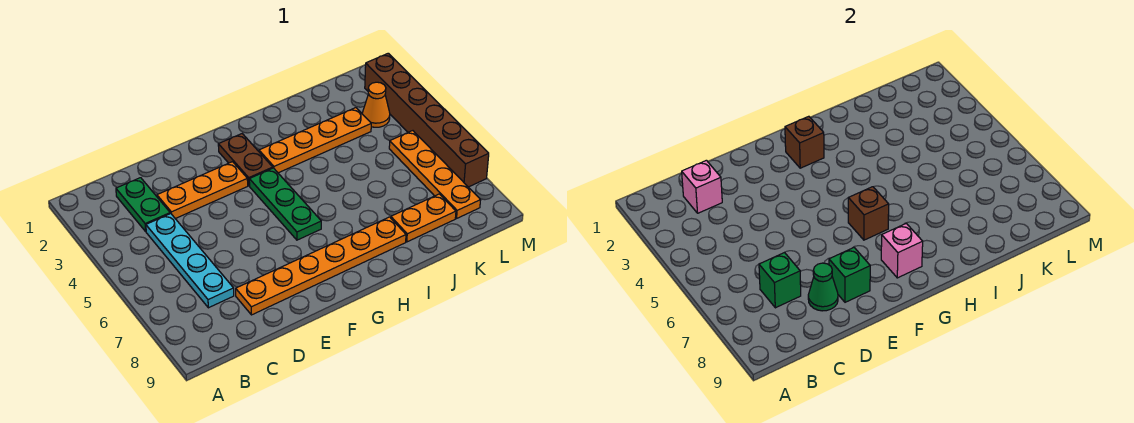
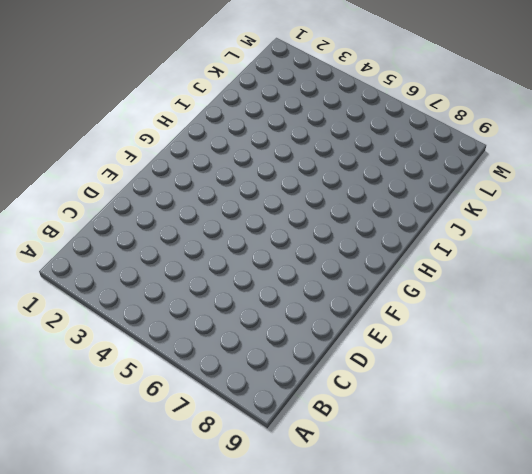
none -> green plate C2:C3 level 1
none -> cyan plate C4:C7 level 1
none -> orange plate D3:F3 level 1

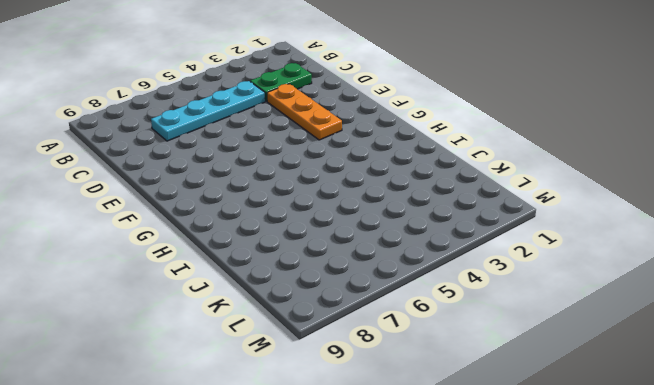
none -> orange plate D8:I8 level 1
none -> brown plate G2:G3 level 1
none -> green plate G4:G6 level 1

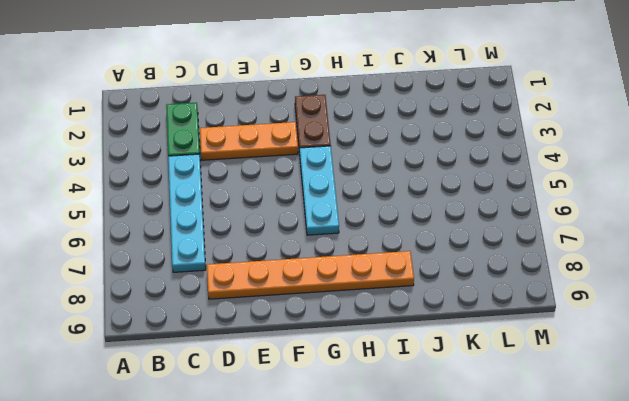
cyan plate G4:G6 level 1 -> green plate G4:G6 level 1
none -> orange plate H3:K3 level 1
none -> orange plate J8:K8 level 1
none -> orange cone L3 level 1

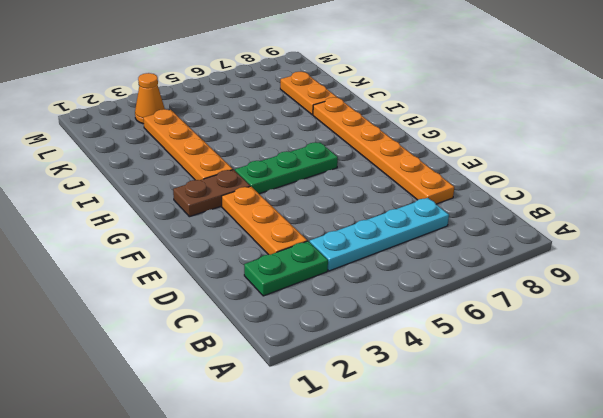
none -> orange plate L5:L8 level 1
none -> brown brick M2:M7 level 1
none -> pink brick C2 level 2

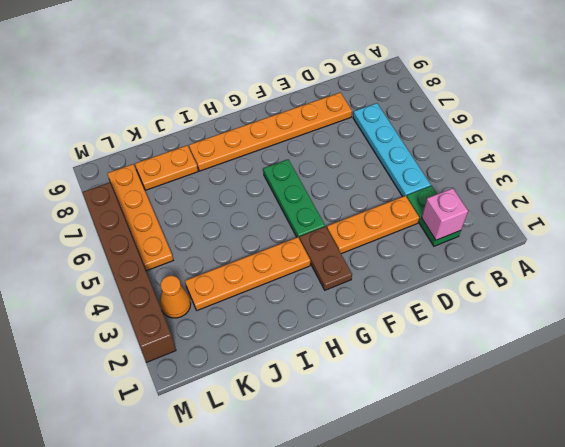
none -> green brick C7 level 2
none -> green cone D8 level 2
none -> green brick E8 level 2

